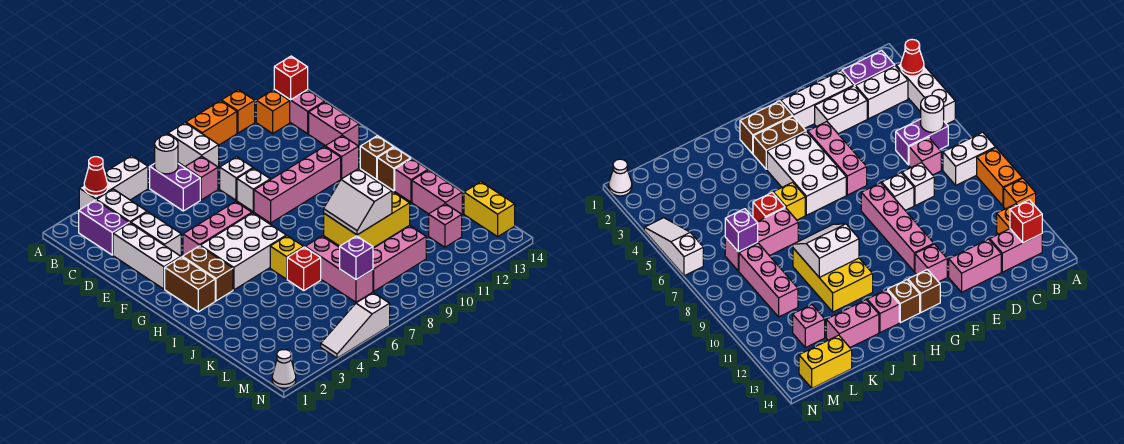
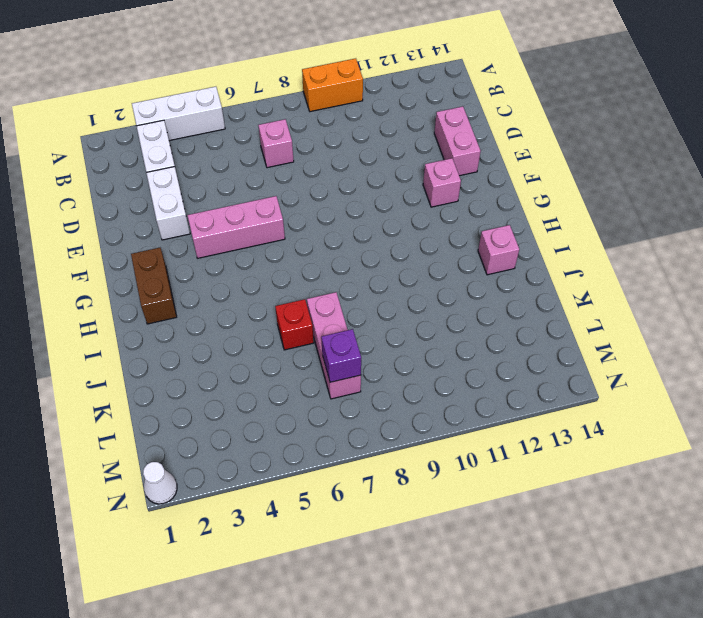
none -> white brick A8:B8 level 1
none -> orange brick A11 level 1
none -> purple brick B2:C2 level 1
none -> purple brick B6:C6 level 1

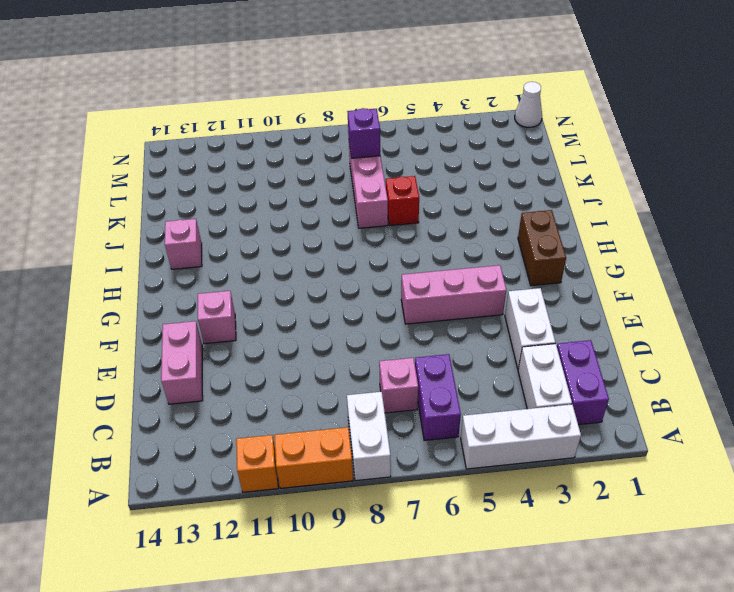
none -> orange brick B12 level 1
none -> pink brick B13:C13 level 1
none -> white brick D2:F2 level 1
none -> white brick D8 level 1

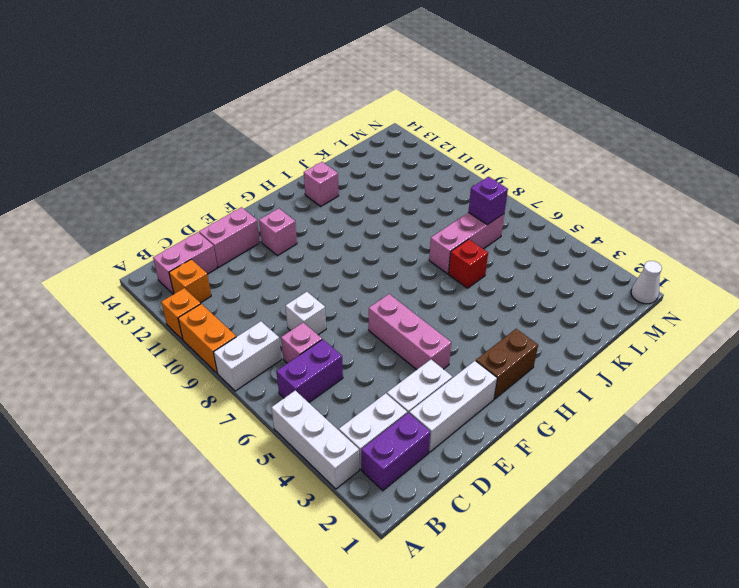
none -> white brick E8 level 1
none -> pink brick F8:F11 level 1
none -> brown brick G3:H3 level 1
none -> white brick G4:H6 level 1

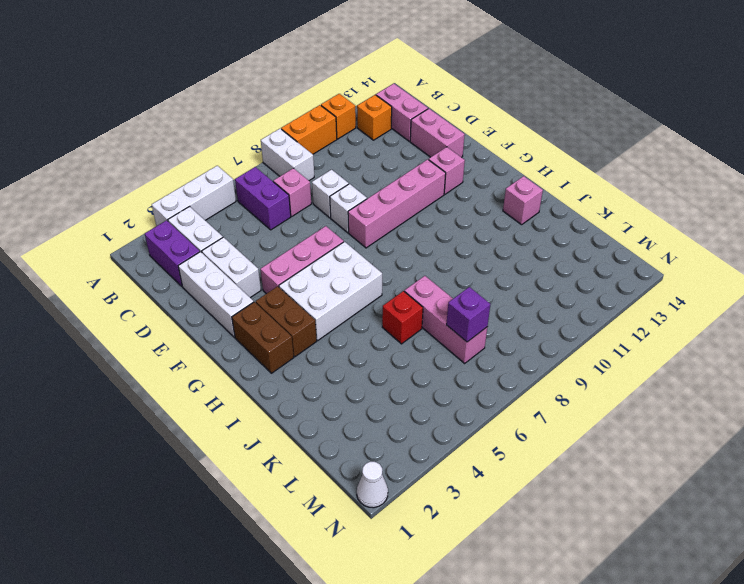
none -> brown brick G13 level 1
none -> brown brick H13 level 1
none -> yellow brick I6 level 1
none -> yellow brick I9:J11 level 1

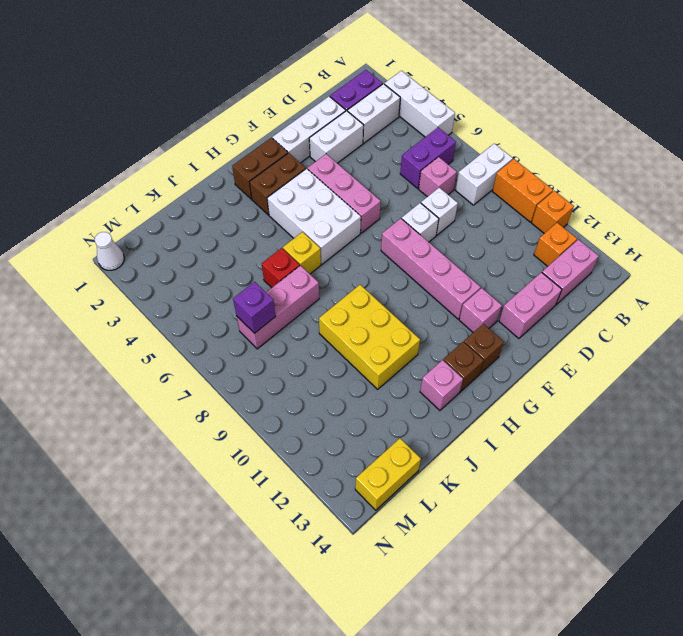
none -> pink brick J13:K13 level 1
none -> pink brick L8:L10 level 1
none -> pink brick L12 level 1
none -> white slope N4:N6 level 1 top 6

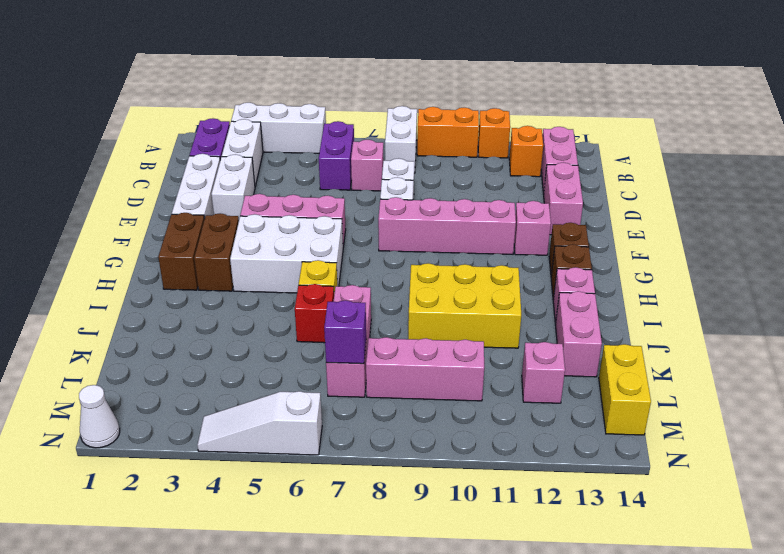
none -> red cone A3 level 2
none -> white round brick B6 level 2
none -> red brick B13 level 2
none -> white slope I9:J10 level 2 top 10

